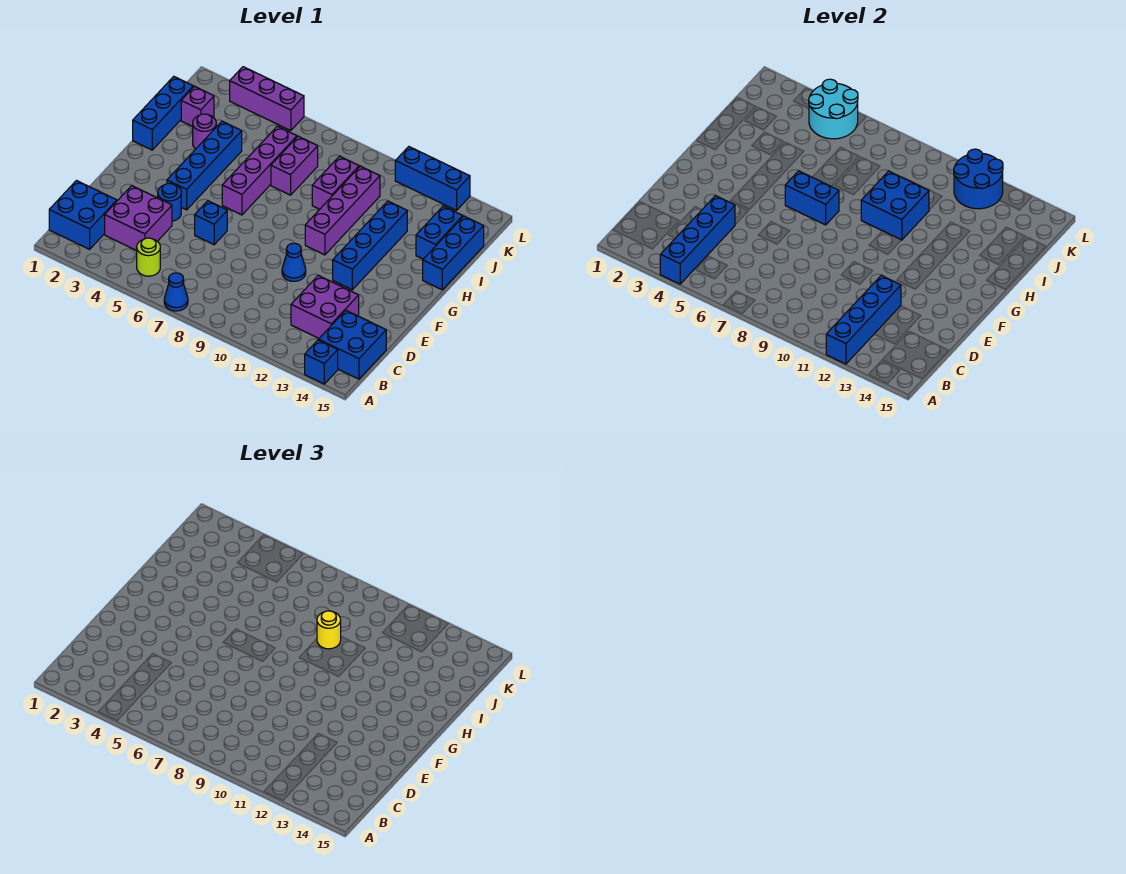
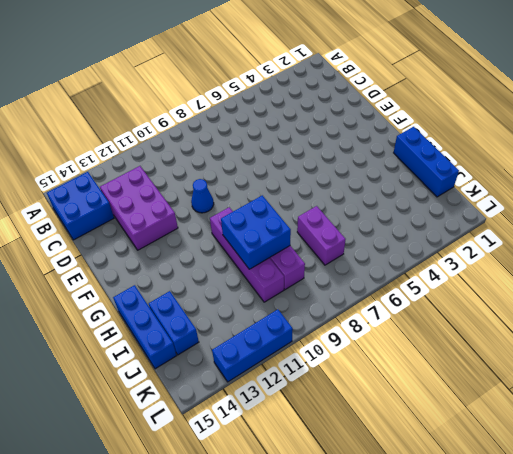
purple brick C12:E13 level 1 -> purple brick C12:D13 level 1
none -> blue cone A7 level 1
none -> blue brick A14 level 1
none -> blue brick B1:C2 level 1
none -> lime round brick B5 level 1

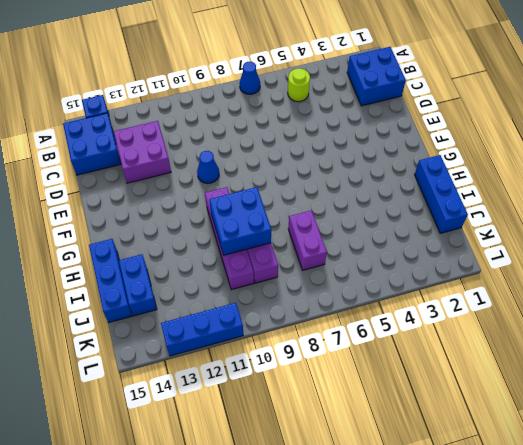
none -> purple brick C3:D4 level 1
none -> blue round brick E4 level 1
none -> blue brick E6 level 1
none -> blue brick F4:I4 level 1

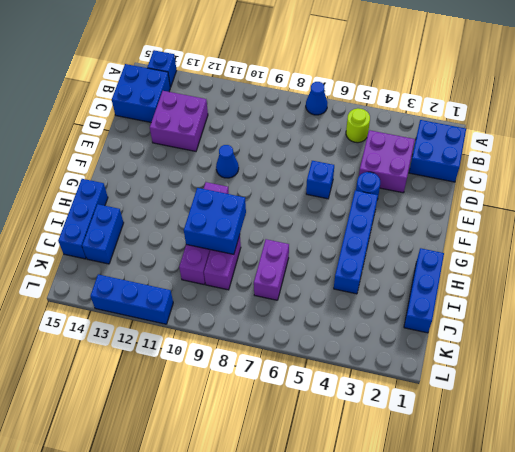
none -> blue brick F12:I12 level 1
none -> purple brick G6:J6 level 1
none -> purple round brick I3 level 1
none -> purple brick J2 level 1

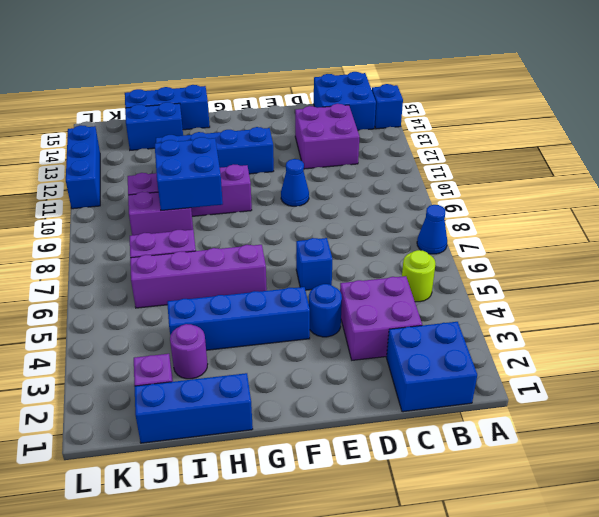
none -> purple brick L3:L5 level 1
none -> blue brick A4:D4 level 2
none -> blue brick A12:D12 level 2
none -> blue brick G6:G7 level 2

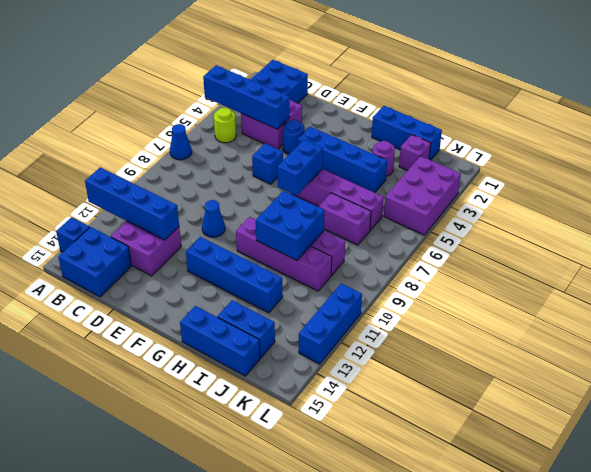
purple brick K3:L5 level 1 -> purple brick L3:L5 level 1
none -> cyan round brick K4:L5 level 2
none -> blue round brick K11:L12 level 2
none -> yellow round brick I9 level 3

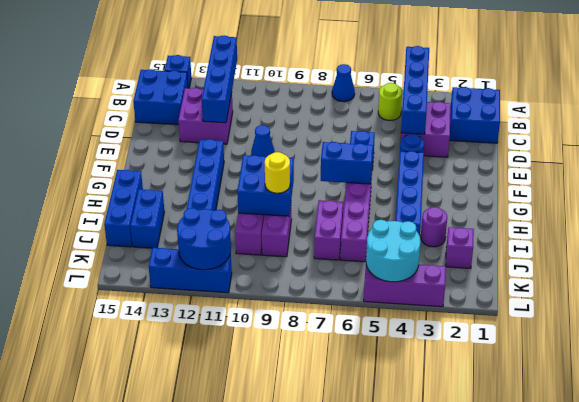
none -> blue brick H1:J1 level 1

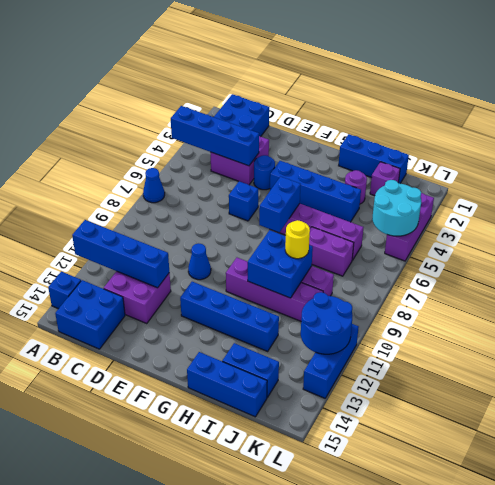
none -> lime round brick B5 level 1

